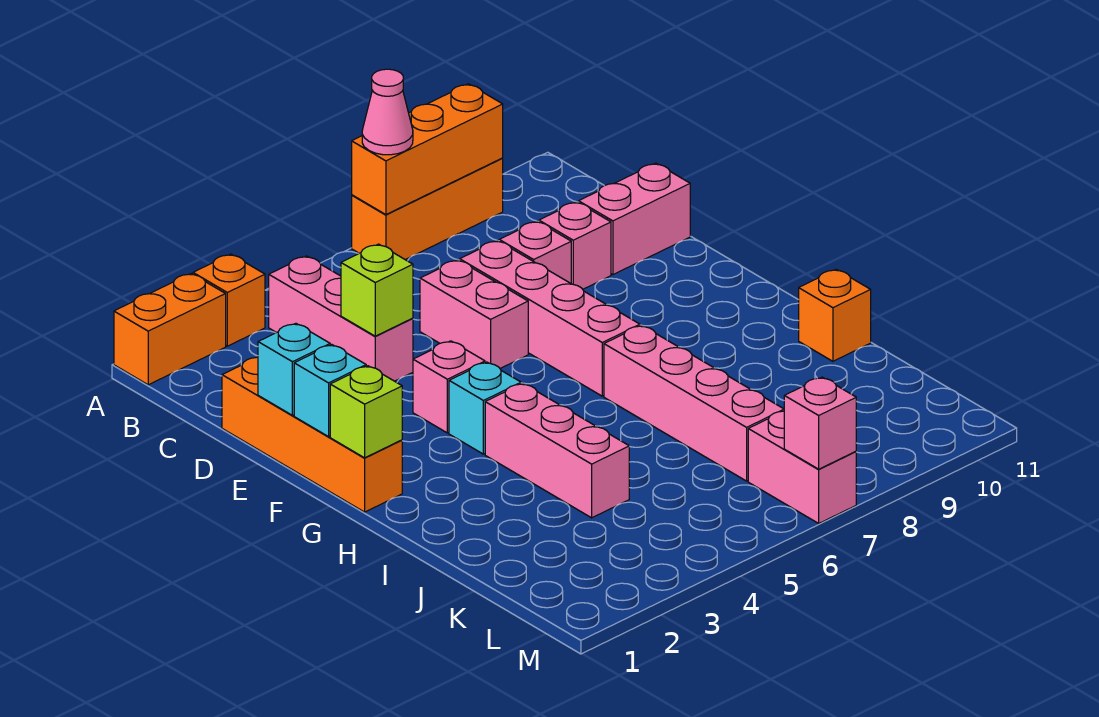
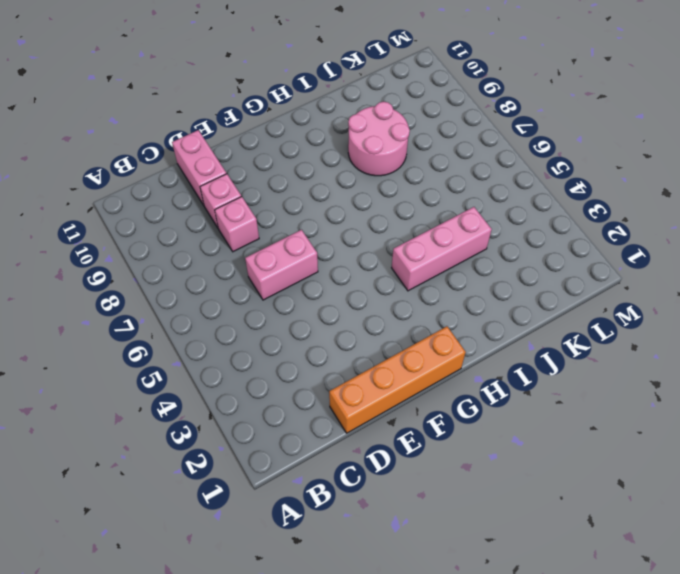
pink round brick I8:J9 level 1 -> none
none -> orange brick A1:A2 level 1
none -> orange brick A3 level 1
none -> orange brick A7:A9 level 1

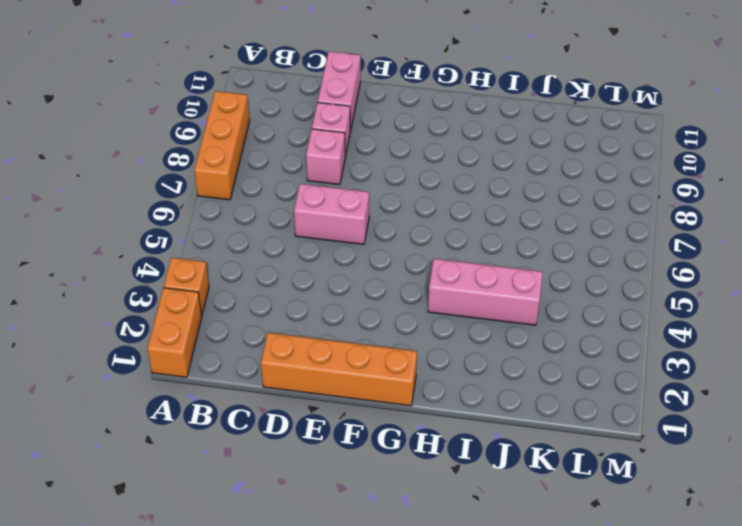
none -> pink brick B4:D4 level 1
none -> pink brick D7:G7 level 1
none -> pink brick F4 level 1

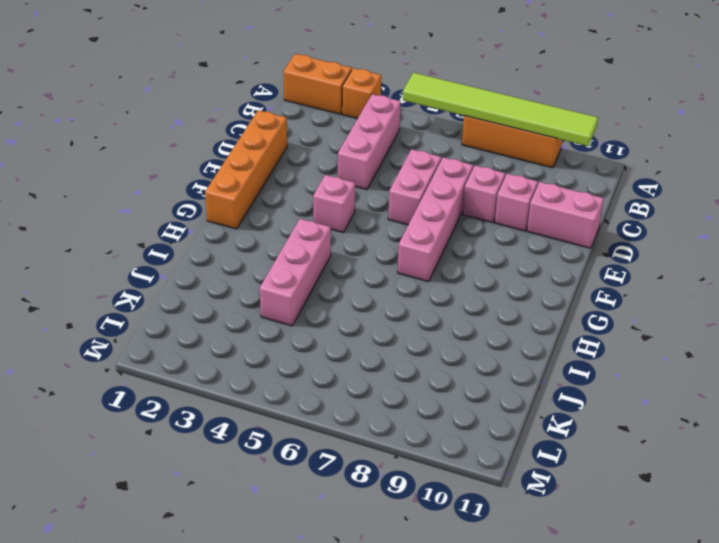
lime tile A5:A10 level 2 -> orange brick A7:A9 level 2
none -> cyan brick G4 level 1
none -> pink brick H7:K7 level 1
none -> orange brick I11 level 1

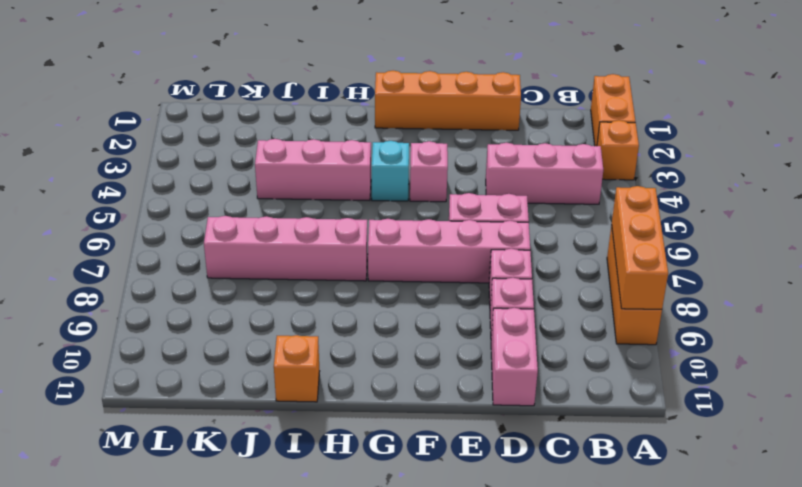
none -> pink brick L7:M7 level 1
none -> lime brick D4 level 2
none -> cyan brick E1 level 2

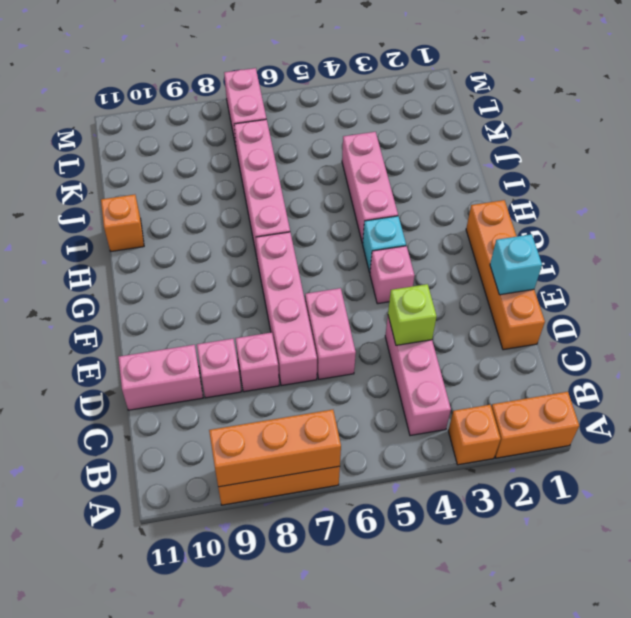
none -> cyan brick F1 level 2
none -> lime brick G1 level 2
none -> pink brick M7 level 2

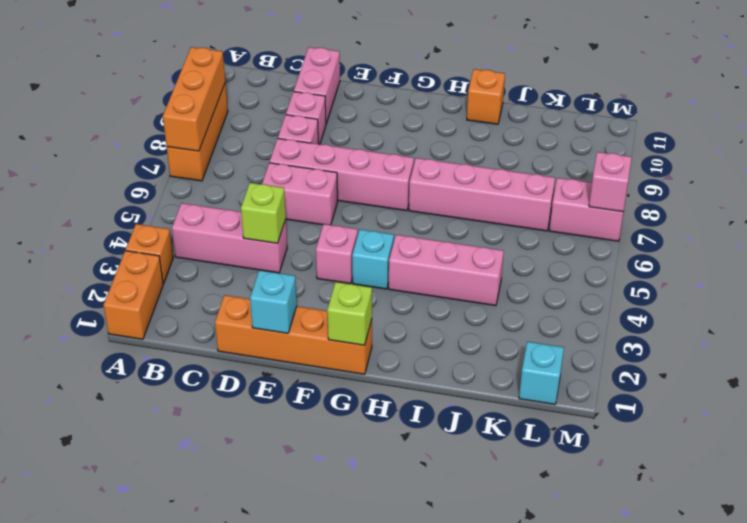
cyan brick L1 level 1 -> cyan brick F1 level 2
none -> pink cone A7 level 3

